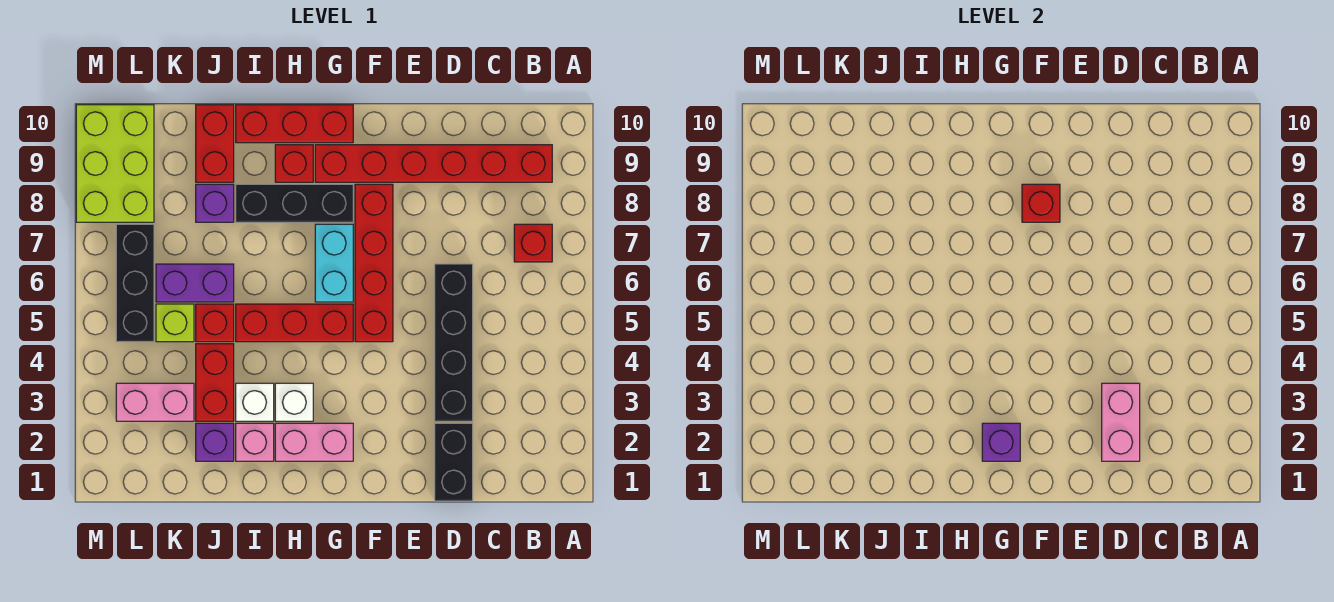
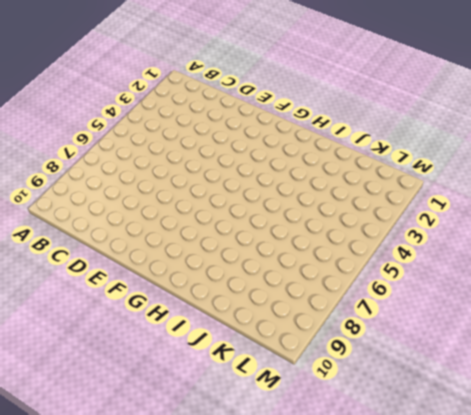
none -> red brick B7 level 1
none -> red brick B9:G9 level 1
none -> black brick D1:D2 level 1

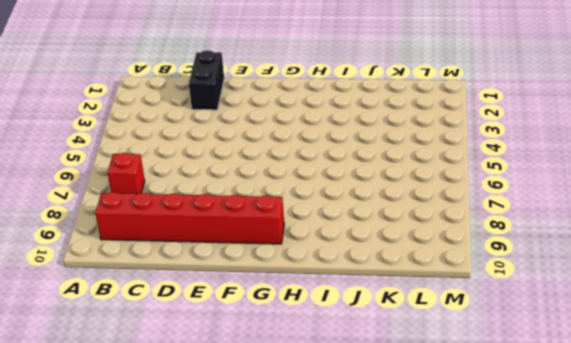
none -> black brick D3:D6 level 1
none -> red brick F5:F8 level 1
none -> pink brick G2:H2 level 1

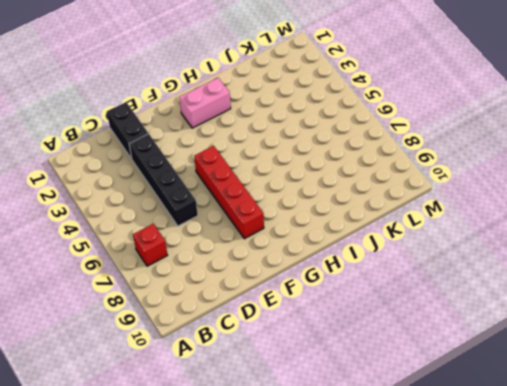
none -> red brick B9:G9 level 1
none -> red brick G5:I5 level 1
none -> cyan brick G6:G7 level 1

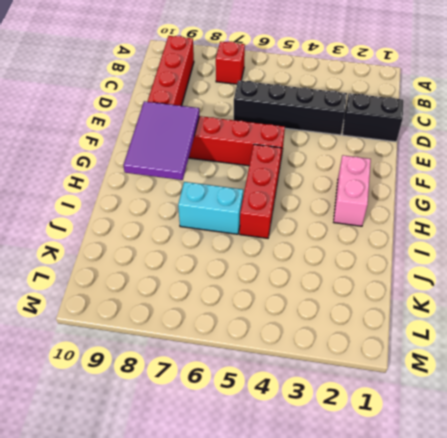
purple tile F8:H9 level 2 -> red brick F8 level 2
cyan brick I6:I7 level 1 -> cyan brick G6:G7 level 1
none -> black brick G8:I8 level 1
none -> red brick G10:I10 level 1
none -> white brick H3 level 1

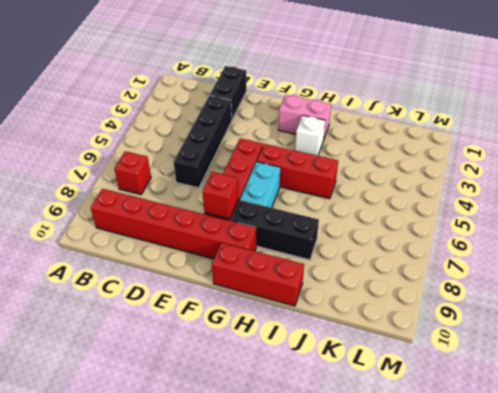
none -> red brick H9 level 1
none -> pink brick I2 level 1
none -> white brick I3 level 1

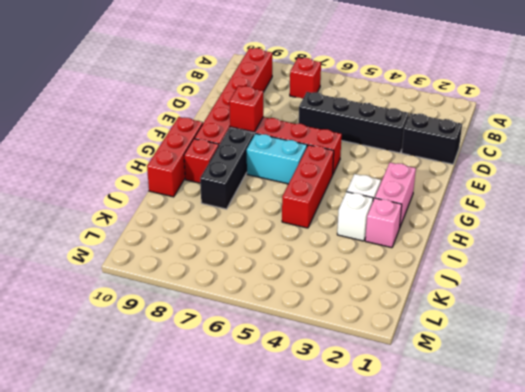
none -> purple brick J2 level 1
none -> red brick J3:J4 level 1
none -> red brick J5 level 1

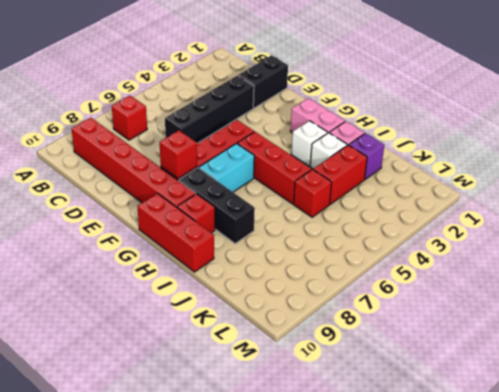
none -> purple brick J6:K6 level 1
none -> purple brick J8 level 1
none -> red brick J9:J10 level 1

